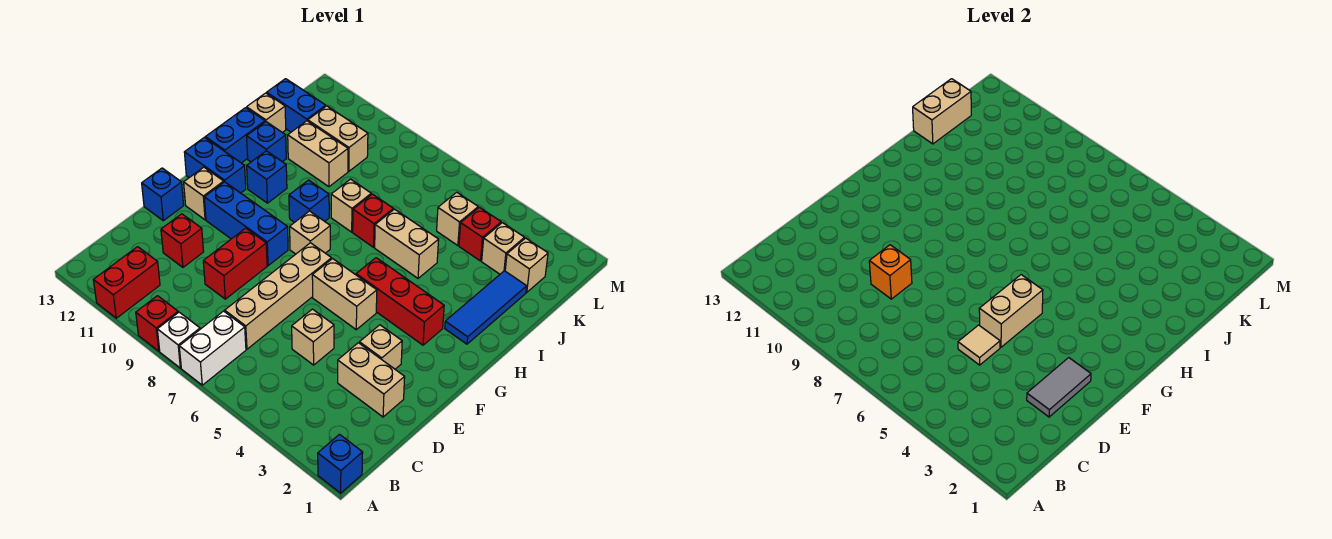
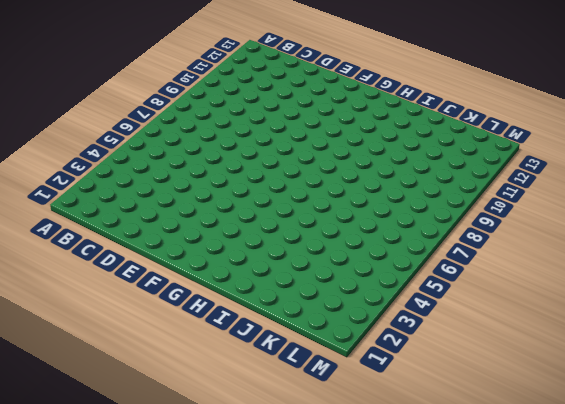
none -> blue brick A1 level 1
none -> white brick A7:B7 level 1
none -> white brick A8 level 1
none -> red brick A9 level 1

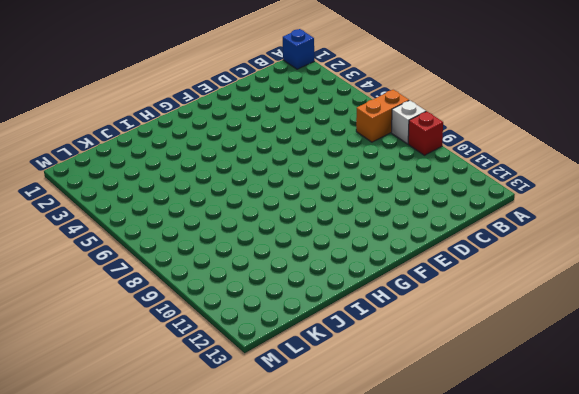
orange brick A7:B7 level 1 -> white brick A7:B7 level 1
none -> red brick A11:B11 level 1
none -> tan brick C7:F7 level 1
none -> tan brick D2:D3 level 1
none -> tan brick D5 level 1

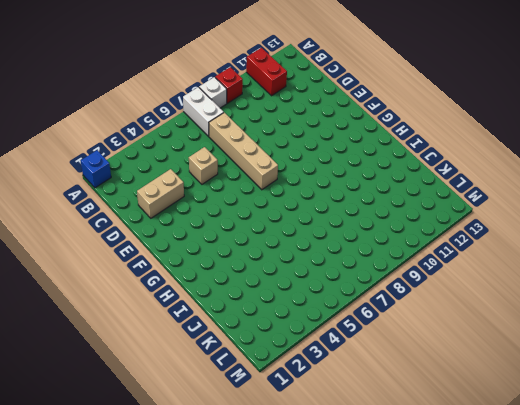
none -> red brick D9:E9 level 1
none -> red brick D11 level 1
none -> tan brick E3 level 1
none -> blue brick E13 level 1

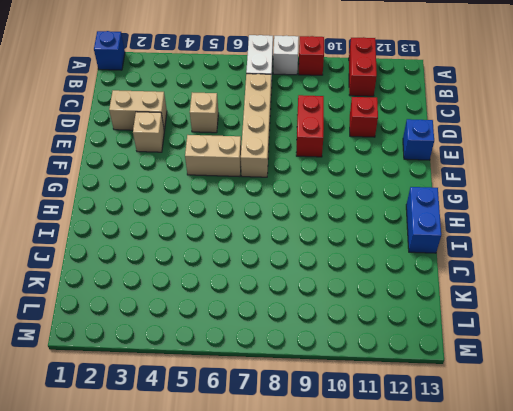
none -> blue brick F9:F11 level 1
none -> tan brick F12 level 1
none -> red brick G3:G5 level 1
none -> tan brick G8 level 1

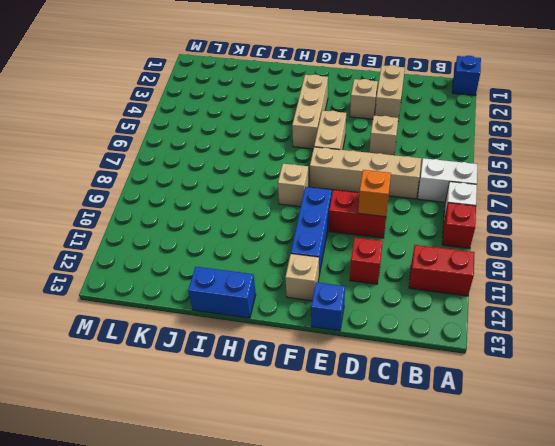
tan brick G3:G5 level 1 -> red brick G3:G5 level 1
none -> blue brick G12:G13 level 1
none -> blue tile H2:J2 level 1
none -> blue brick H9 level 1
none -> blue brick H11 level 1

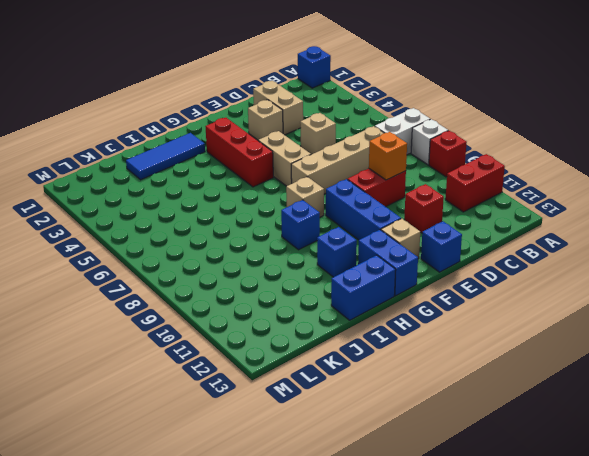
none -> tan brick I5:I6 level 1
none -> red brick I7 level 1
none -> tan brick I8 level 1
none -> blue brick I12 level 1

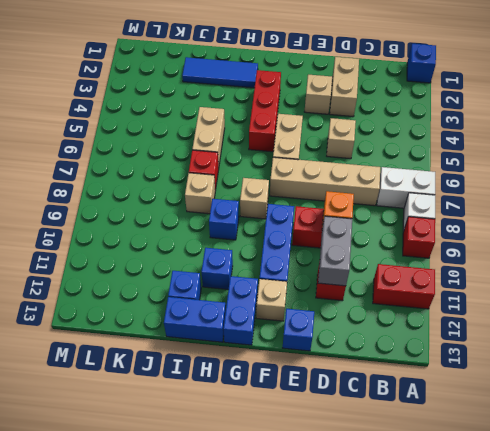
grey brick D10:D11 level 2 -> none
none -> tan brick J10:J11 level 1
none -> tan brick J13 level 1
none -> tan brick K2 level 1
none -> tan brick K3 level 1

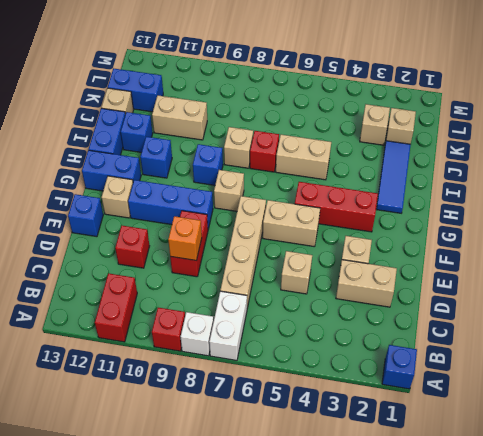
none -> red brick K4 level 1
none -> tan brick K5 level 1
none -> tan brick K10:K11 level 1
none -> grey tile D2:E2 level 2

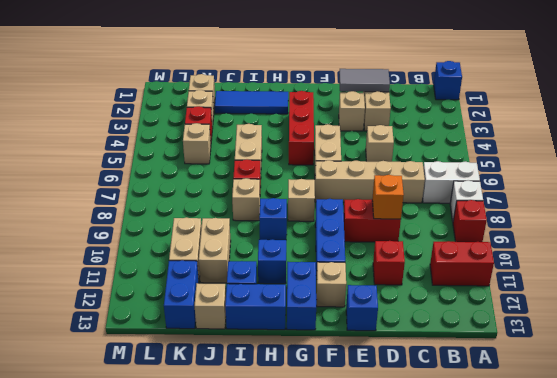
none -> tan tile D5 level 2
none -> tan brick E5:F5 level 2
none -> tan brick J13:K13 level 2

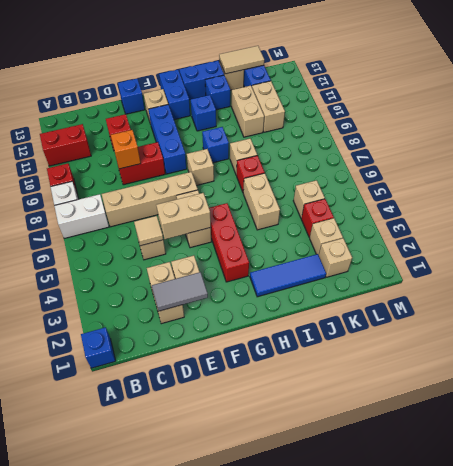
tan tile J13:K13 level 2 -> tan brick J13:K13 level 2

